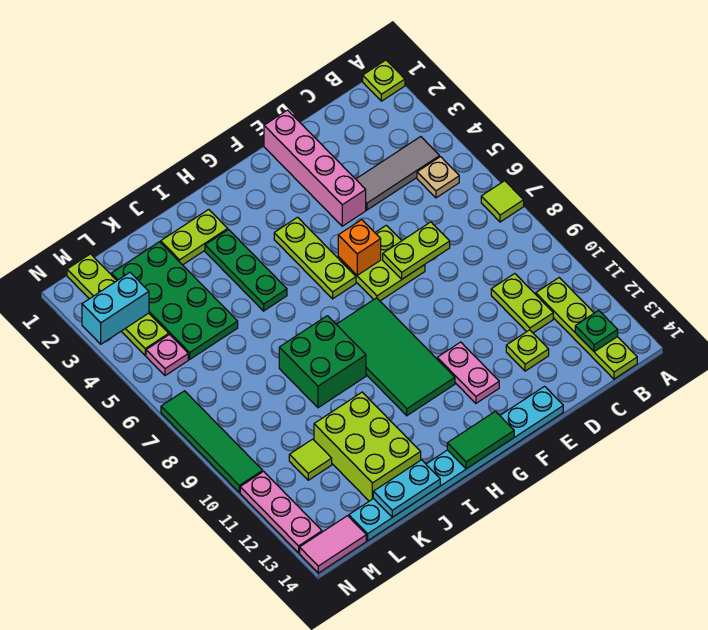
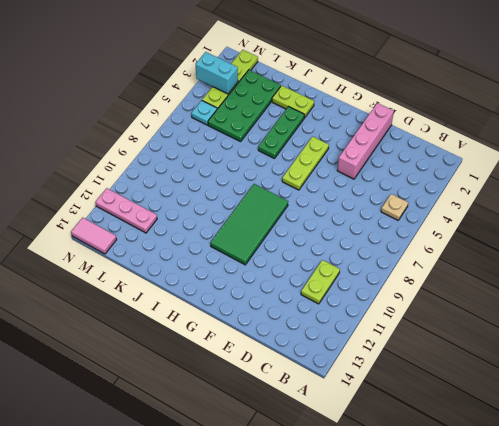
pink plate L12:N12 level 1 -> pink plate N11:N13 level 1
cyan plate M5 level 1 -> pink plate M5 level 1
none -> lime plate A1 level 1
none -> lime tile A7 level 1
none -> grey tile B4:D4 level 1
none -> lime plate B11:B14 level 1

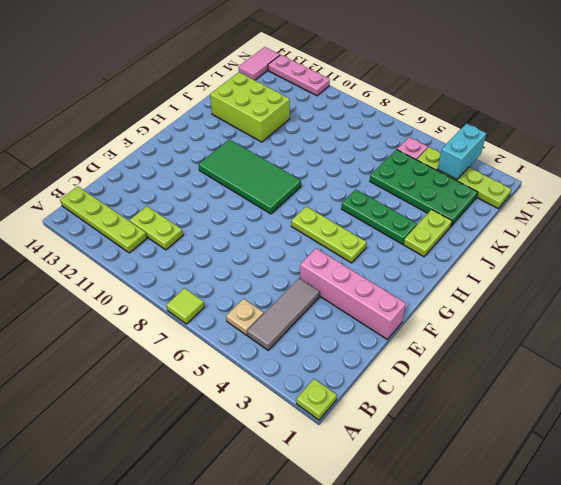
none -> lime plate D12 level 1
none -> lime plate E6:F7 level 1
none -> cyan plate E14:L14 level 1
none -> pink plate F11:F12 level 1

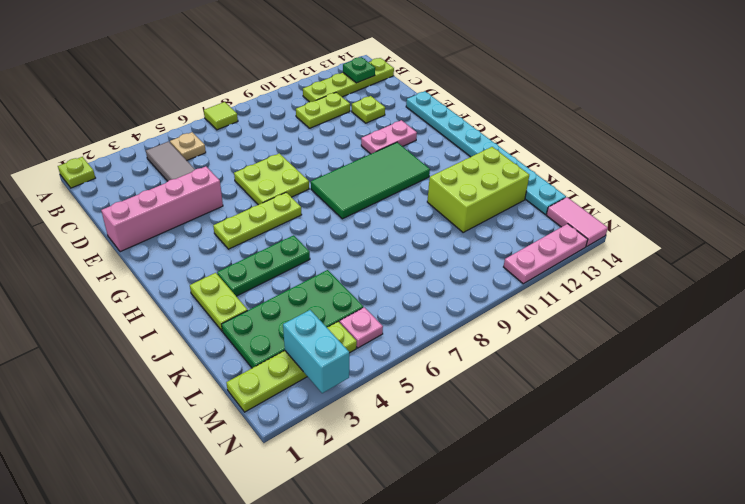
none -> green brick I8:J9 level 1
none -> lime tile L11 level 1
none -> green tile N7:N10 level 1
none -> lime plate D7:E7 level 2

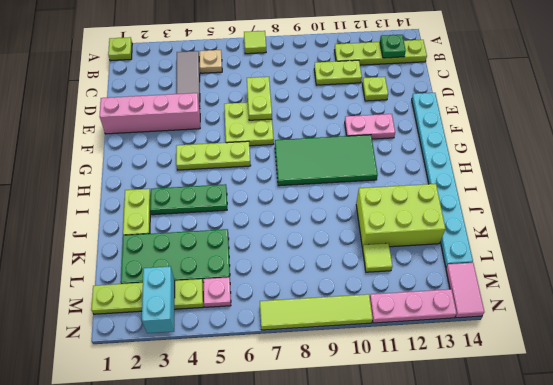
lime tile N7:N10 level 1 -> green tile N7:N10 level 1
none -> green brick I8:J9 level 1
none -> orange brick F6 level 2
none -> green tile G14:H14 level 2
none -> cyan plate J14:K14 level 2

